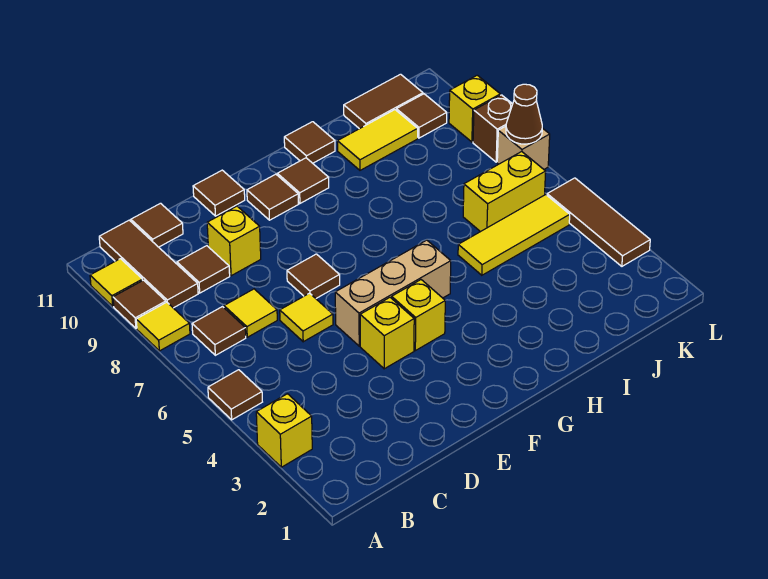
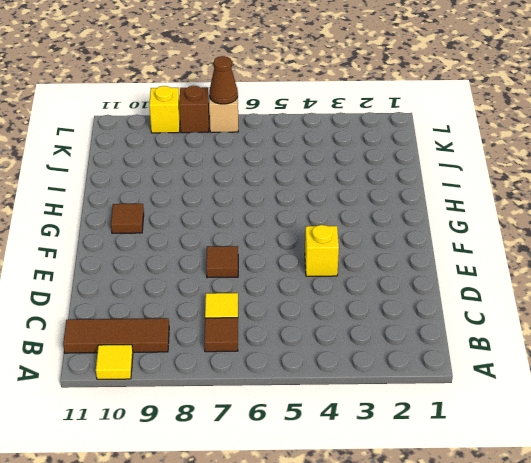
none -> yellow brick A3 level 1
none -> brown tile A5 level 1
none -> yellow tile A8 level 1
none -> brown tile A9 level 1

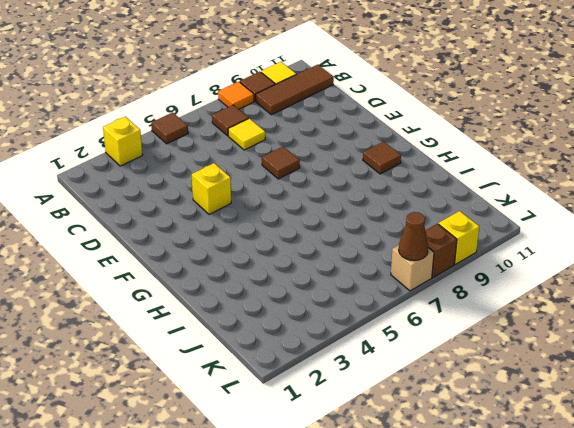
orange tile A8 level 1 -> yellow tile A8 level 1
none -> brown tile C9 level 1
none -> brown tile C11 level 1
none -> yellow tile D6 level 1
none -> yellow brick D9 level 1

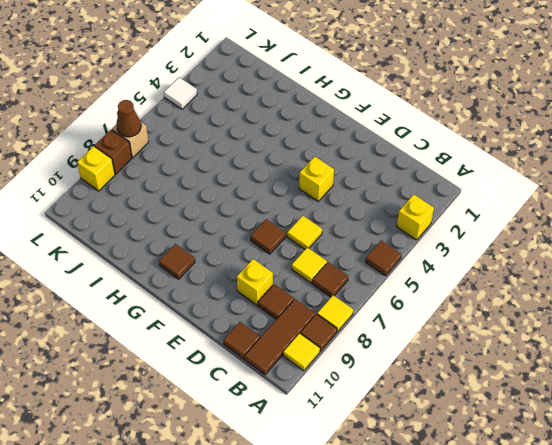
white tile L4 level 1 -> brown tile L3:L5 level 1
none -> tan brick E5:G5 level 1
none -> brown tile E11 level 1
none -> yellow brick F4 level 1
none -> brown tile F10 level 1

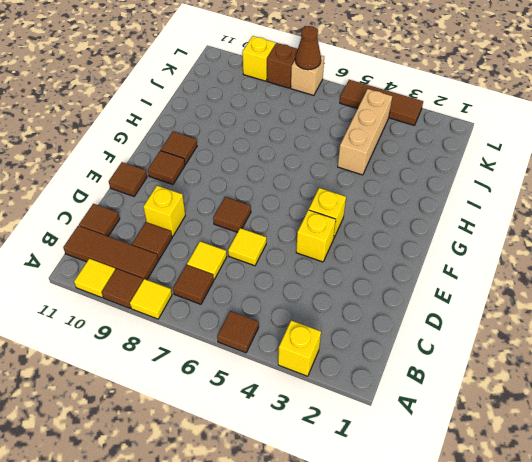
tan brick I4:K4 level 1 -> tan brick E5:G5 level 1
none -> brown tile H11 level 1
none -> yellow tile I5:K5 level 1
none -> yellow tile I10:J10 level 1
none -> yellow brick J6:K6 level 1

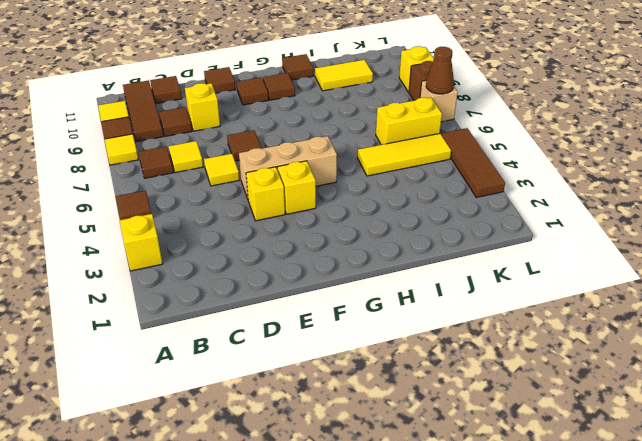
none -> brown tile J11:K11 level 1
none -> brown tile K10 level 1

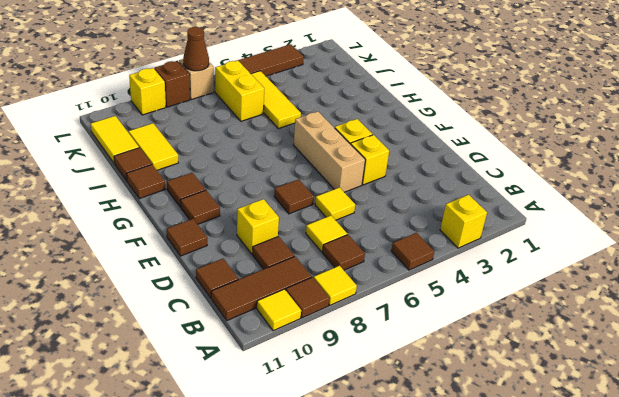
brown tile I11 level 1 -> brown tile K10 level 1
yellow tile J11:K11 level 1 -> brown tile J11:K11 level 1

